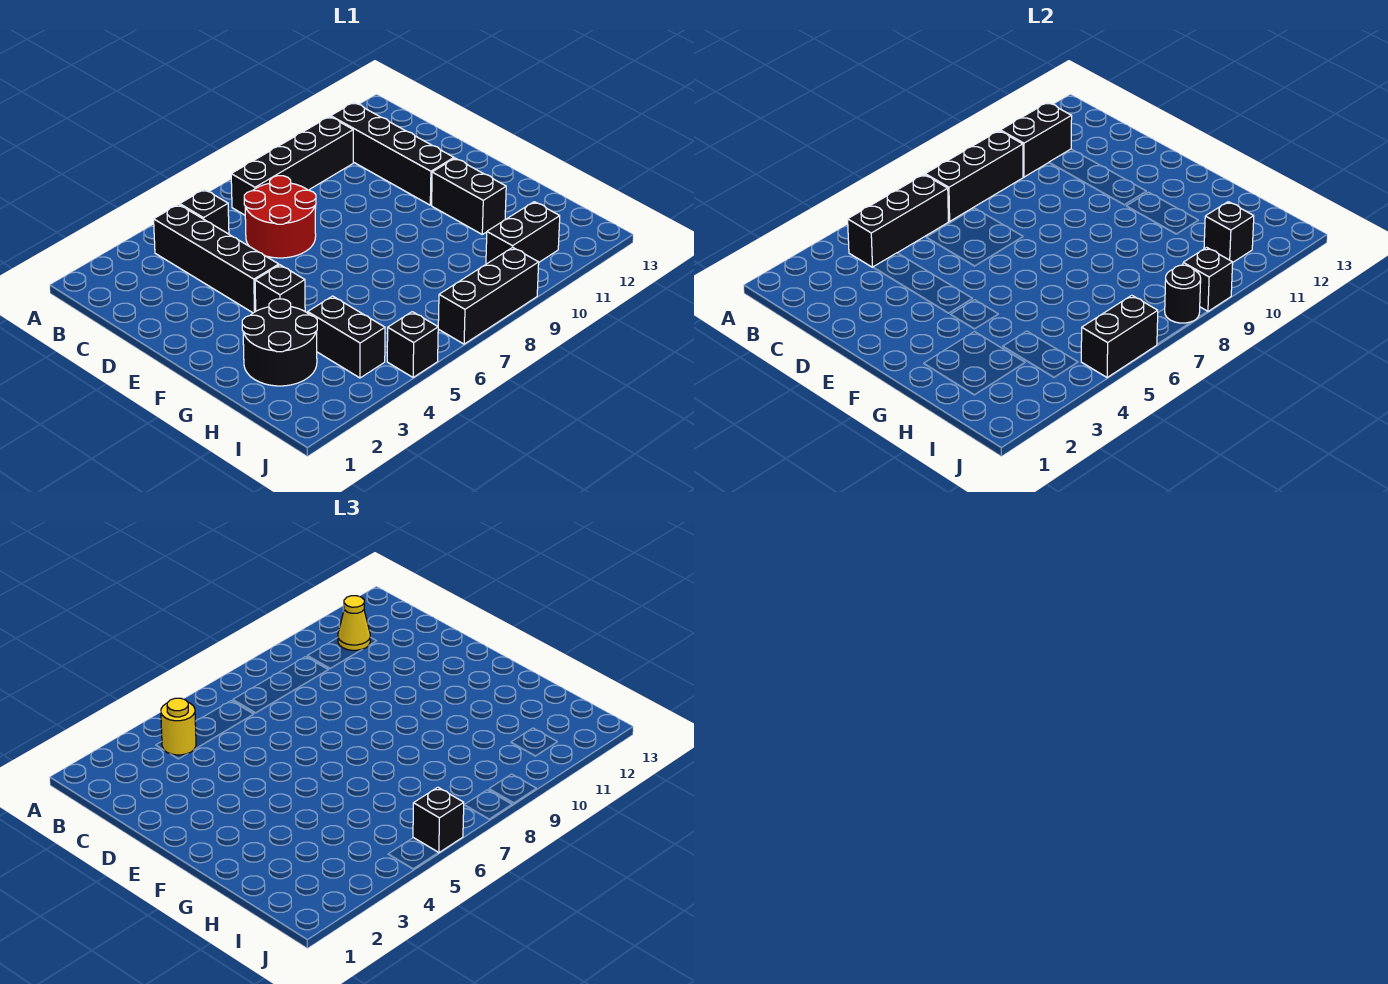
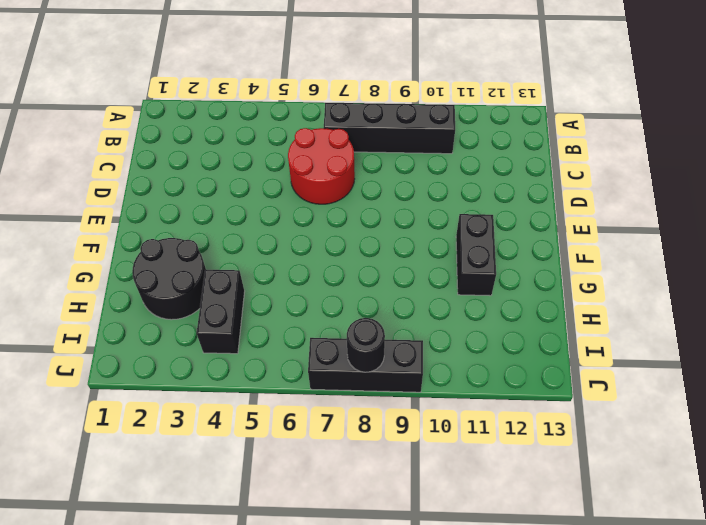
none -> black brick B4:E4 level 1
none -> black brick B5 level 1
none -> black brick B11:E11 level 1

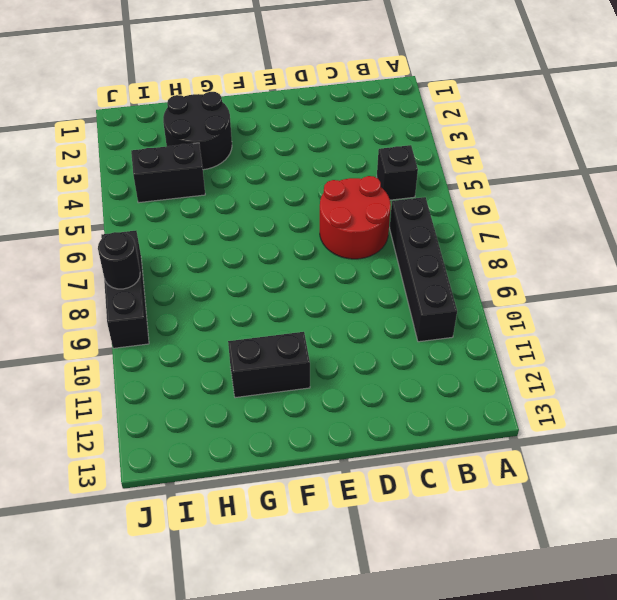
none -> black brick B4:E4 level 1
none -> black brick B11:E11 level 1
none -> black brick F4 level 1

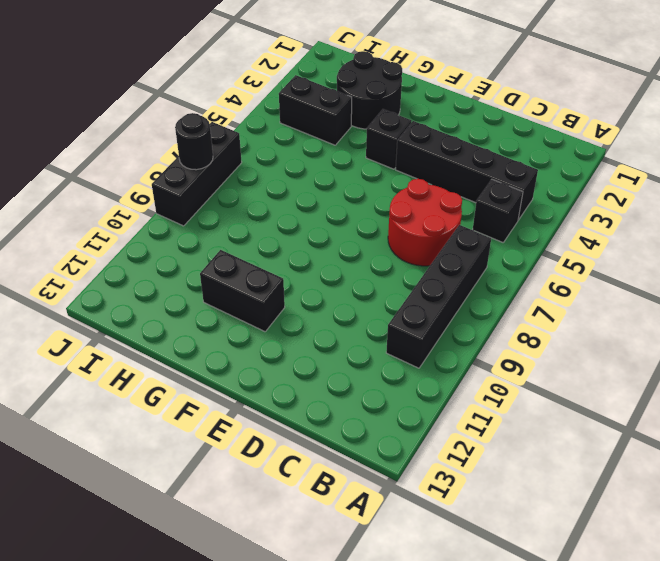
none -> black brick B11:E11 level 1
none -> black brick I10:I11 level 1
none -> black brick J5 level 1

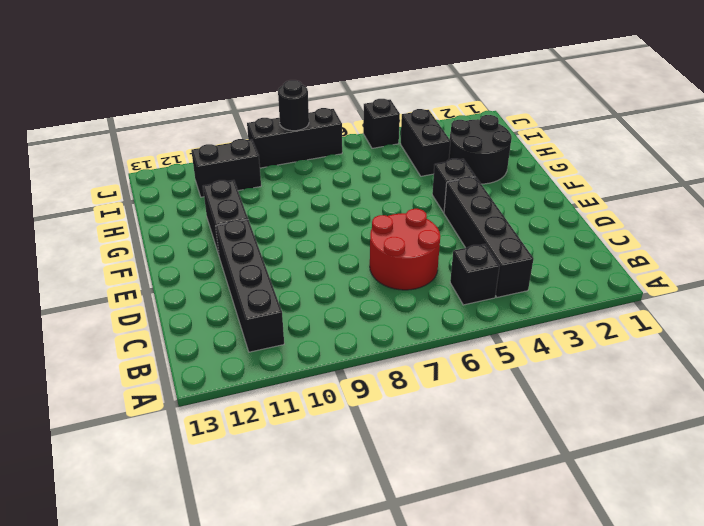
none -> black brick B7:B10 level 1
none -> black brick B4:B6 level 2
none -> black brick B7:B9 level 2

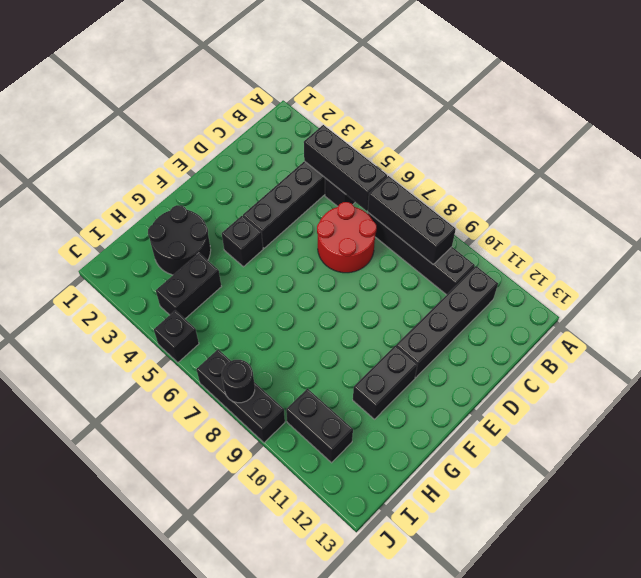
none -> black brick B10:B11 level 2
none -> black brick I11 level 2
none -> black brick J5:J6 level 2

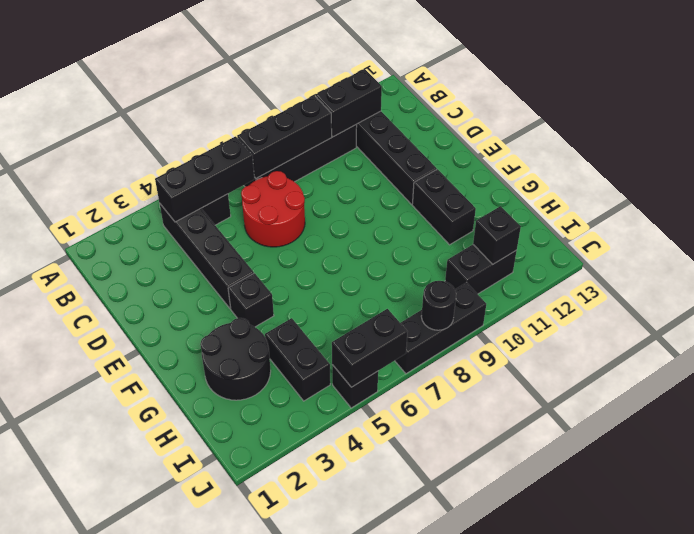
none -> black brick J9 level 2
none -> yellow round brick B4 level 3
none -> yellow cone B11 level 3

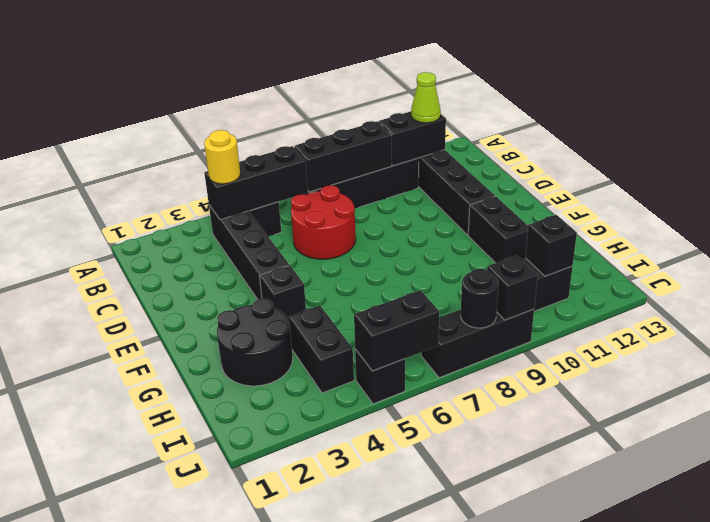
lime cone B11 level 3 -> yellow cone B11 level 3
none -> black brick J6 level 3

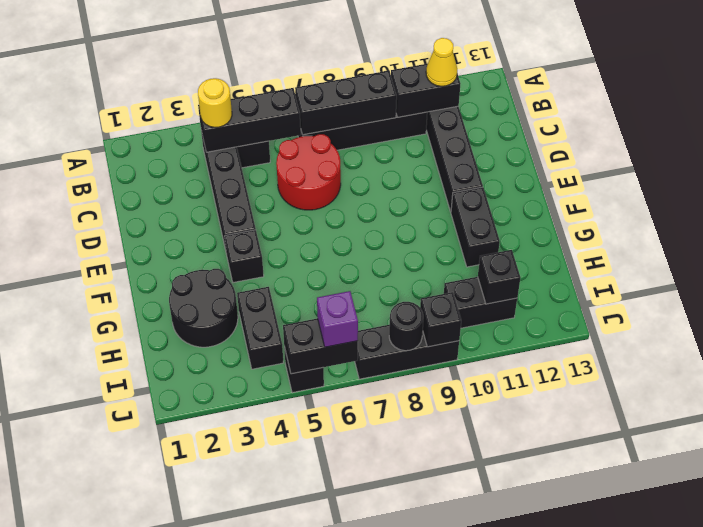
purple brick J6 level 3 -> black brick J6 level 3

